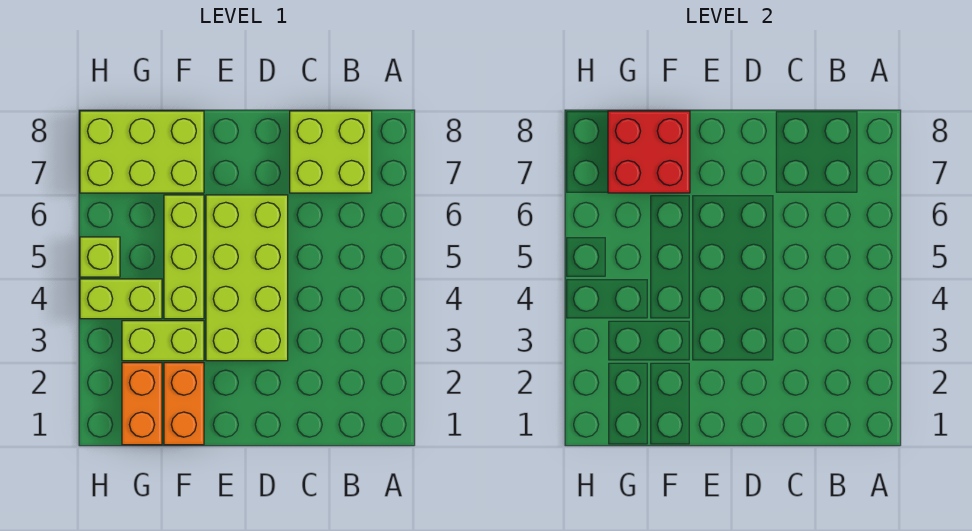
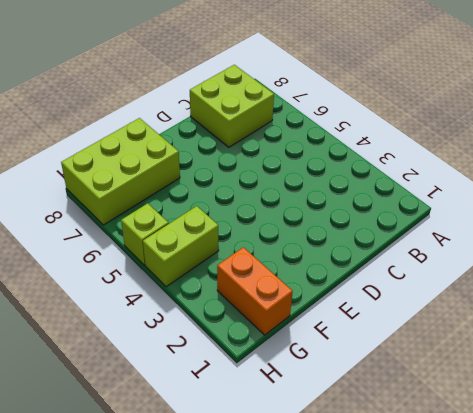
none -> lime brick D3:E6 level 1
none -> orange brick F1:F2 level 1

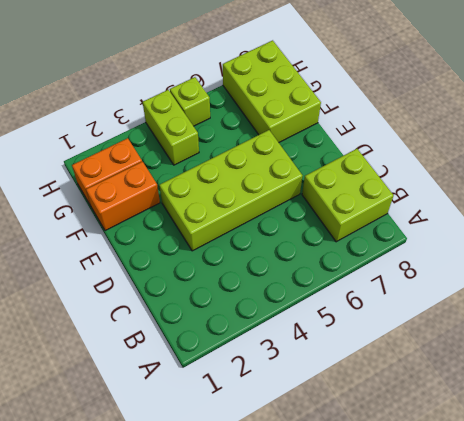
none -> lime brick F3:G3 level 1
none -> lime brick F4:F6 level 1

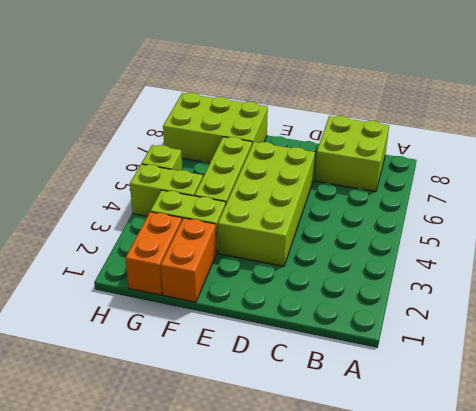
none -> red brick F7:G8 level 2

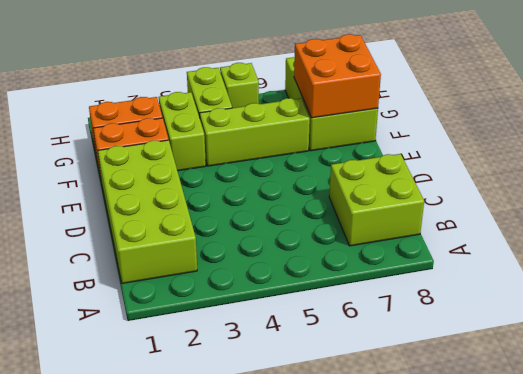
lime brick B1:E2 level 1 -> lime brick D3:E6 level 1
orange brick F7:G8 level 2 -> red brick F7:G8 level 2

